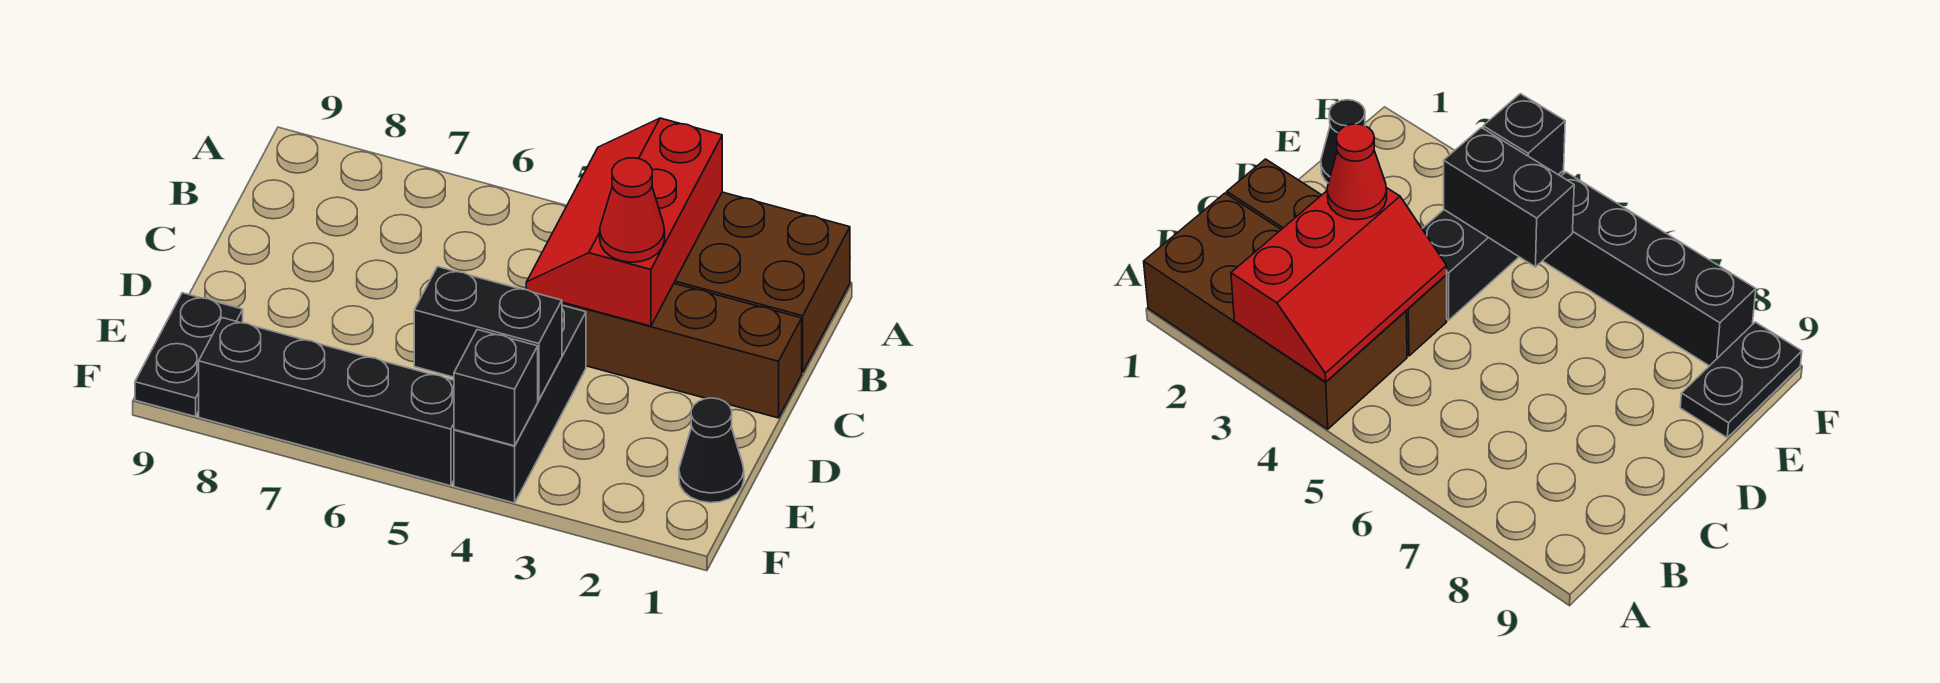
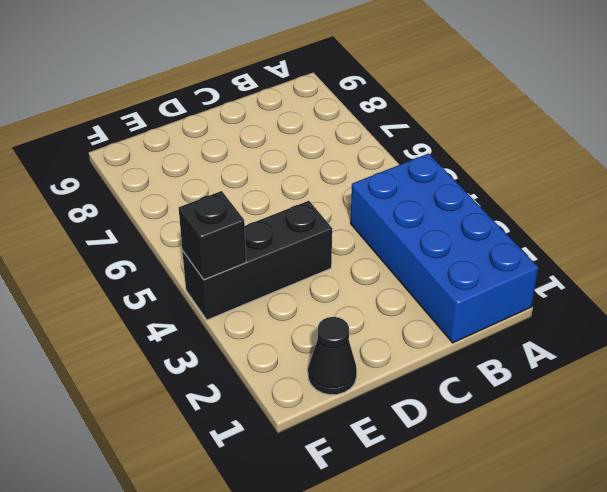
blue brick A1:B4 level 1 -> brown brick A1:B4 level 1
none -> brown brick C1:C4 level 1
none -> black plate E9:F9 level 1

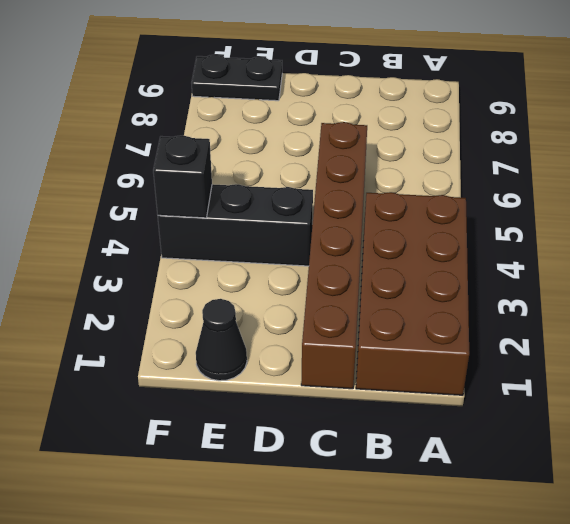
brown brick C1:C6 level 1 -> brown brick C1:C4 level 1
none -> black brick F5:F8 level 1
none -> red slope A3:C4 level 2 top 3

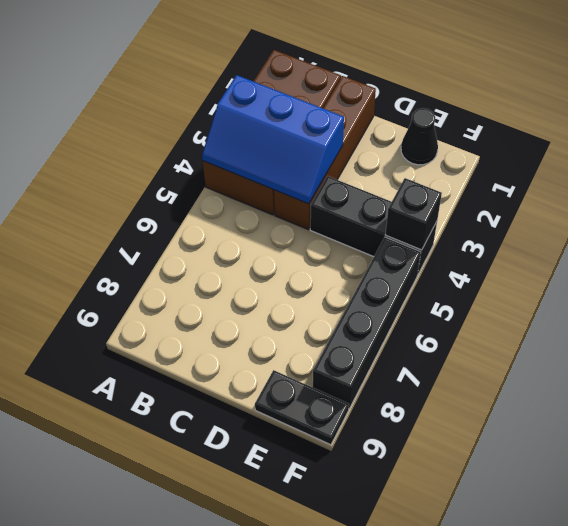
blue slope A3:C4 level 2 top 3 -> red slope A3:C4 level 2 top 3
none -> black brick E4:E5 level 2
none -> red cone C3 level 3

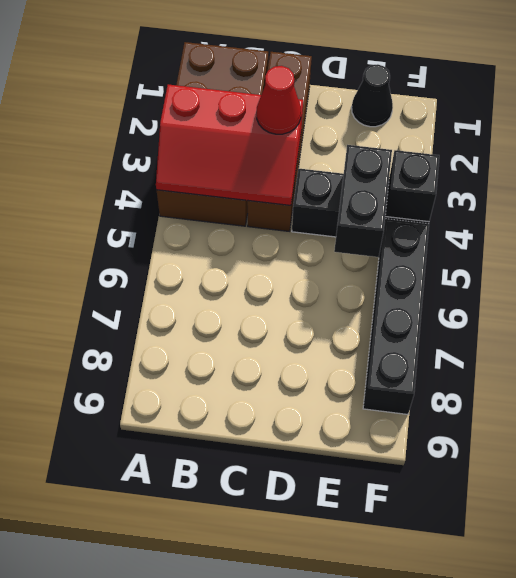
none -> black plate E9:F9 level 1

